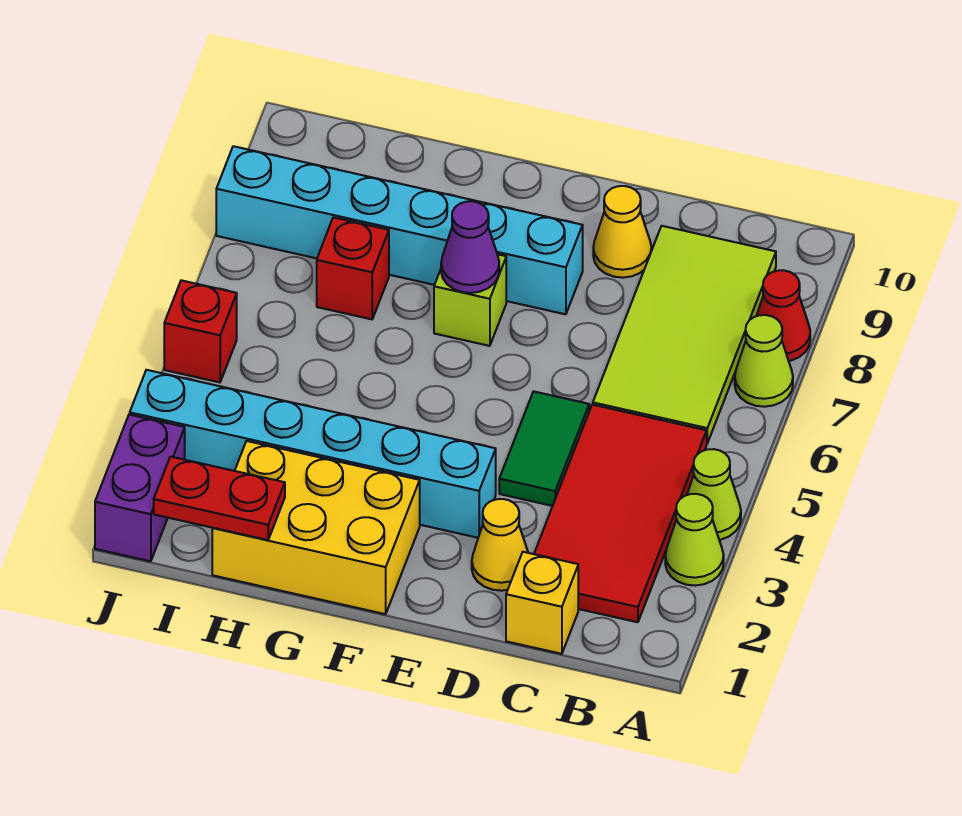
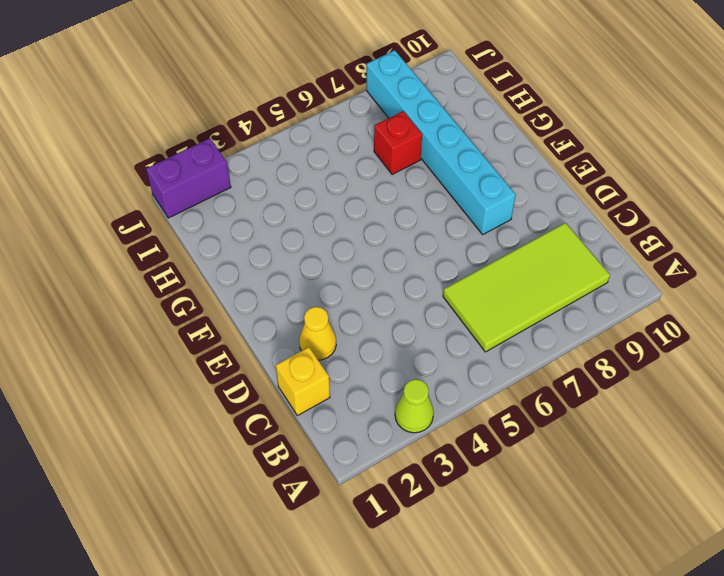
none -> lime cone A4 level 1
none -> lime cone A7 level 1
none -> red cone A8 level 1

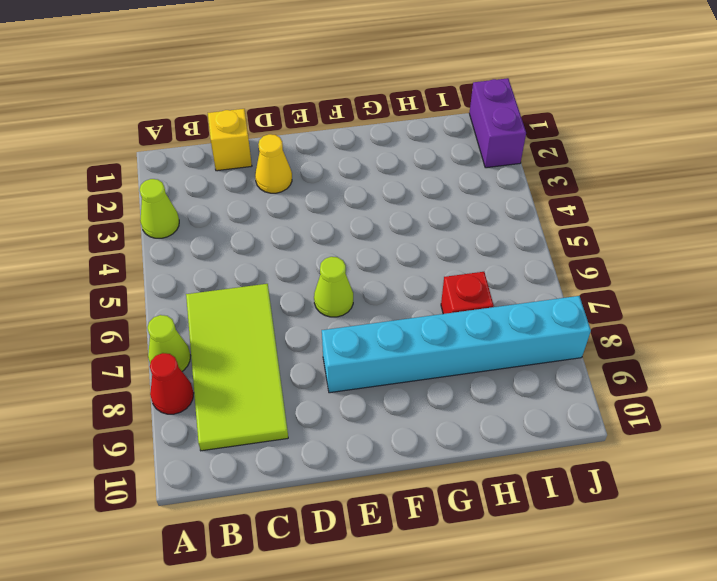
lime cone E6 level 1 -> lime cone A4 level 1
none -> red tile B2:C5 level 1
none -> green tile D4:D5 level 1
none -> yellow cone D9 level 1

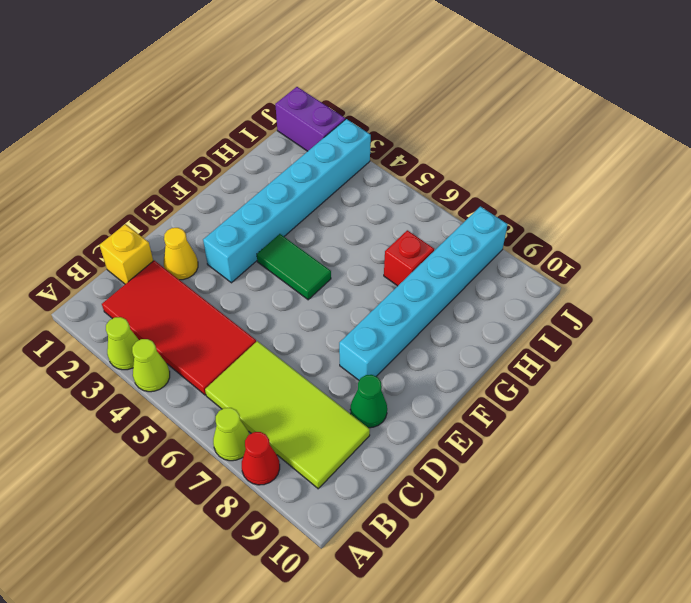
green cone D9 level 1 -> yellow cone D9 level 1
green tile F4:F5 level 1 -> green tile D4:D5 level 1
none -> yellow brick F1:H2 level 1
none -> lime brick F7 level 1
none -> red brick J5 level 1

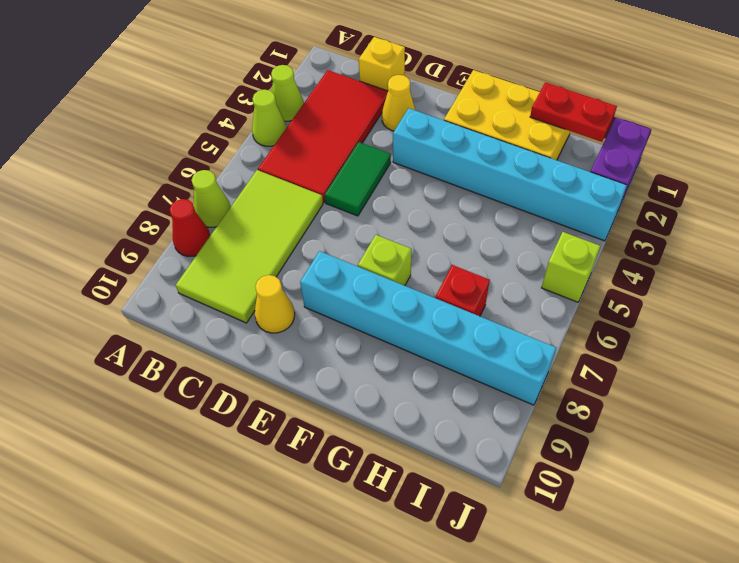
lime brick J5 level 1 -> red brick J5 level 1
none -> purple cone F7 level 2

